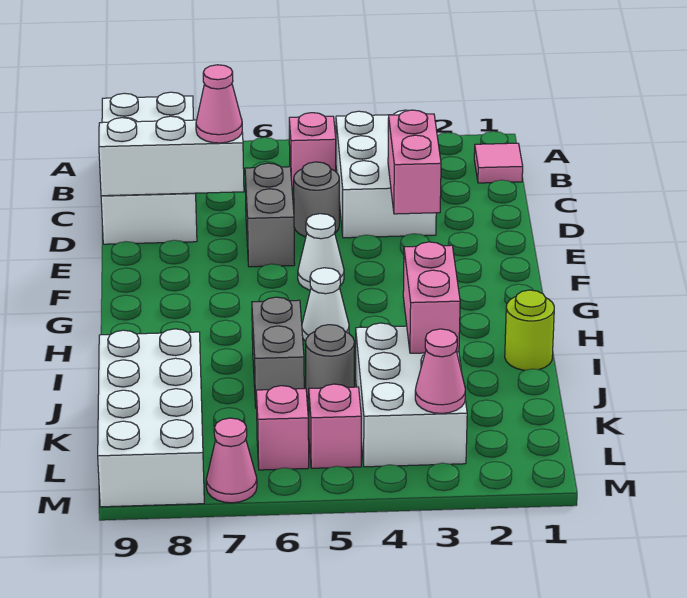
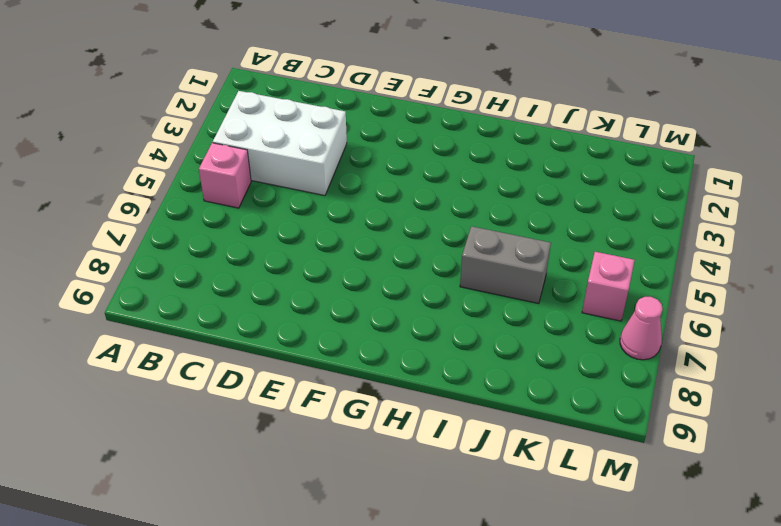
none -> white brick A8:D9 level 1
none -> pink tile B1 level 1
none -> grey round brick D5 level 1

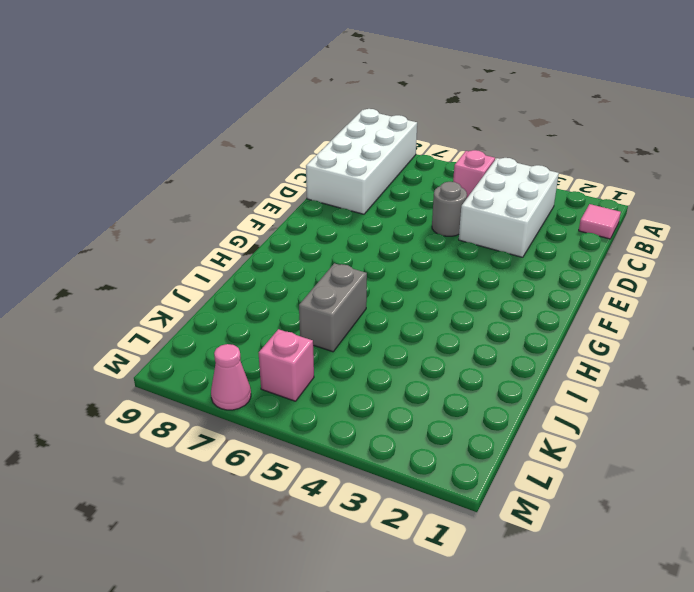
none -> grey brick D6:E6 level 1
none -> white cone F5 level 1
none -> white cone H5 level 1

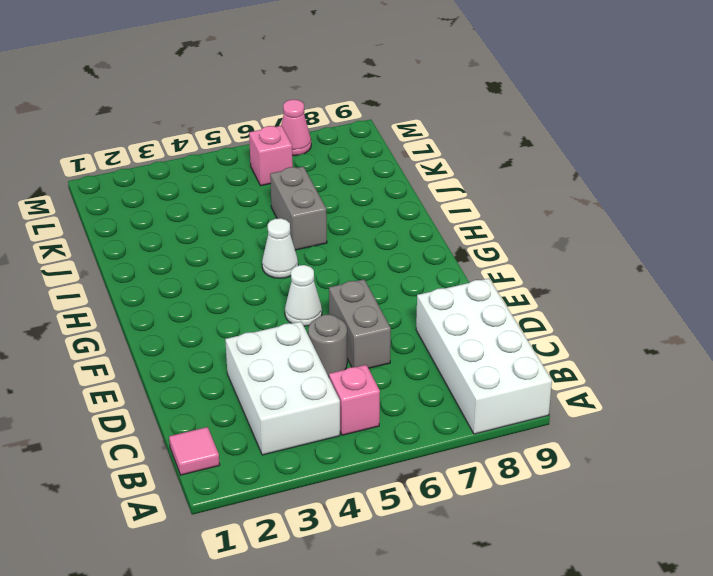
none -> lime round brick I1 level 1
none -> white brick J3:L4 level 1
none -> grey round brick J5 level 1

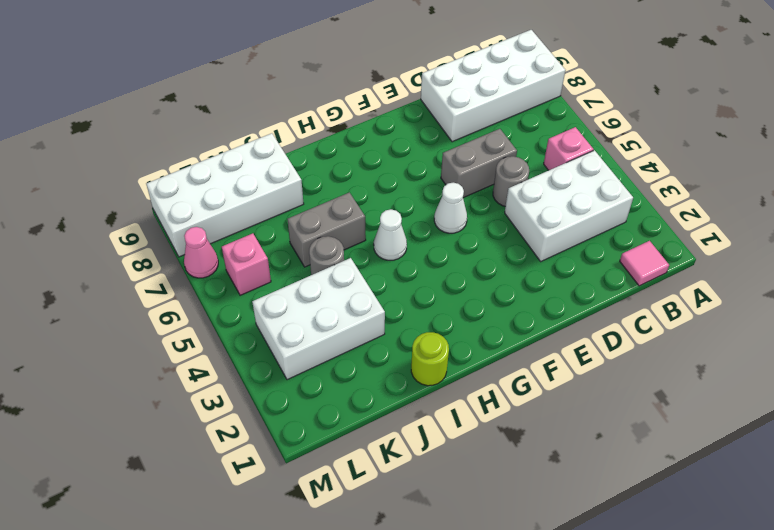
none -> pink brick L5 level 1
none -> pink brick D3:E3 level 2
none -> white brick D7:D9 level 2

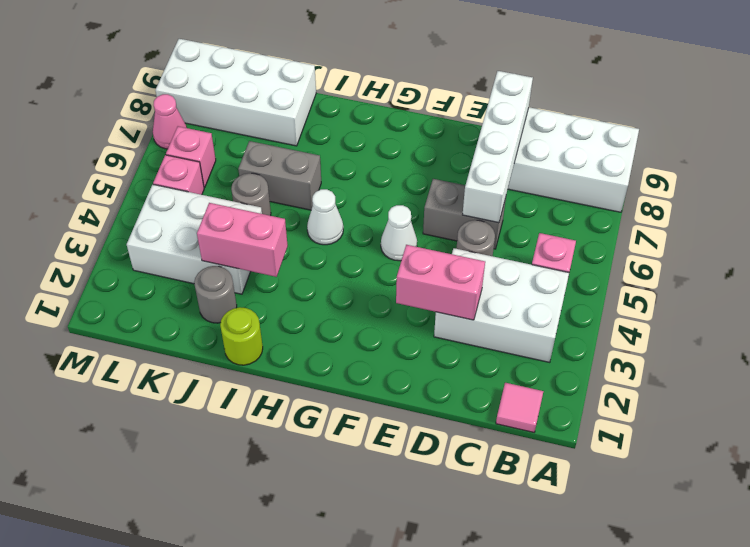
white brick D6:D9 level 2 -> white brick D7:D9 level 2
grey round brick J2 level 1 -> none
none -> pink cone L3 level 2
none -> pink cone D7 level 3

